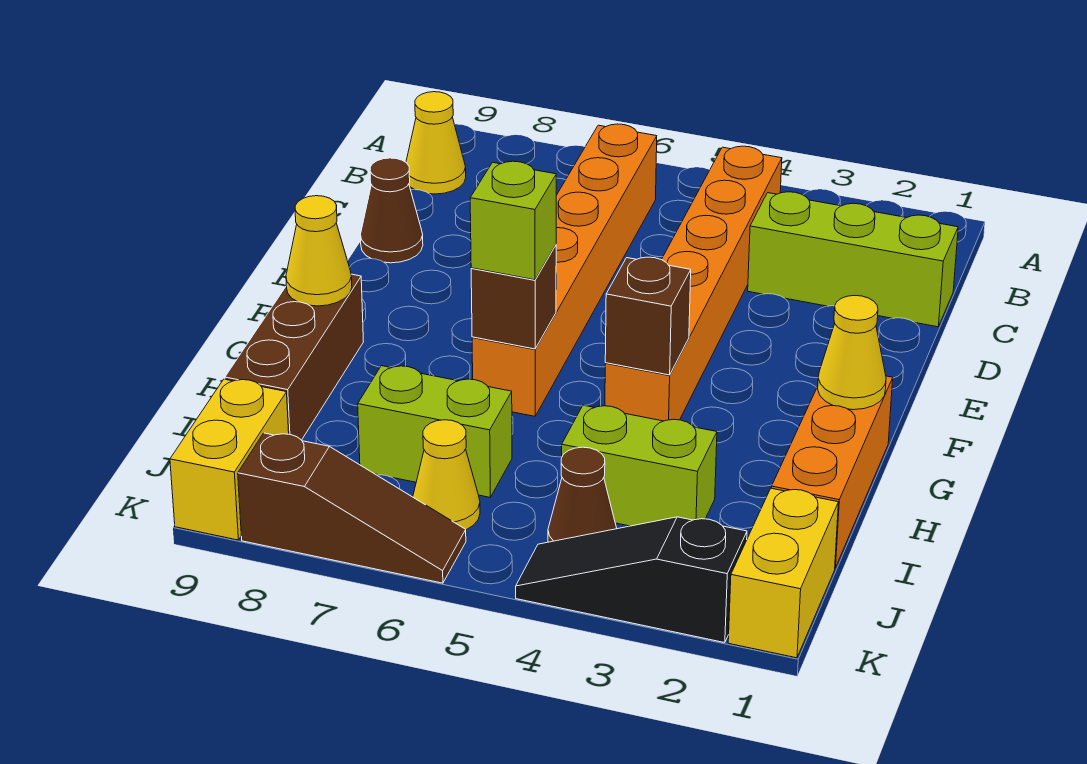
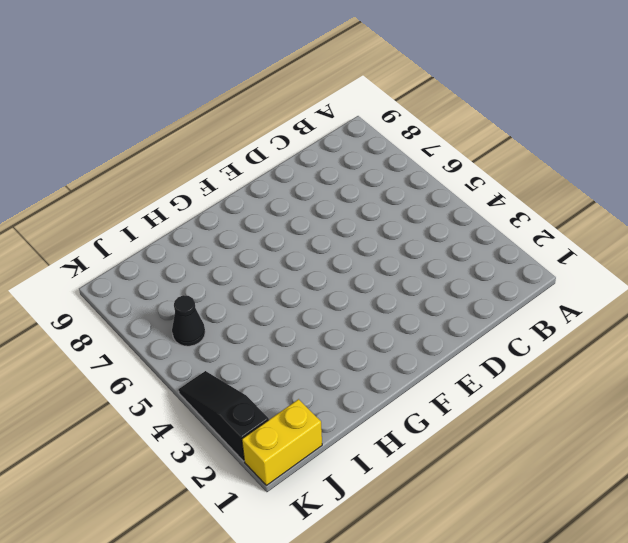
black cone J6 level 1 -> yellow cone J6 level 1
none -> orange brick B4:G4 level 1
none -> orange brick B6:G6 level 1
none -> yellow cone B9 level 1

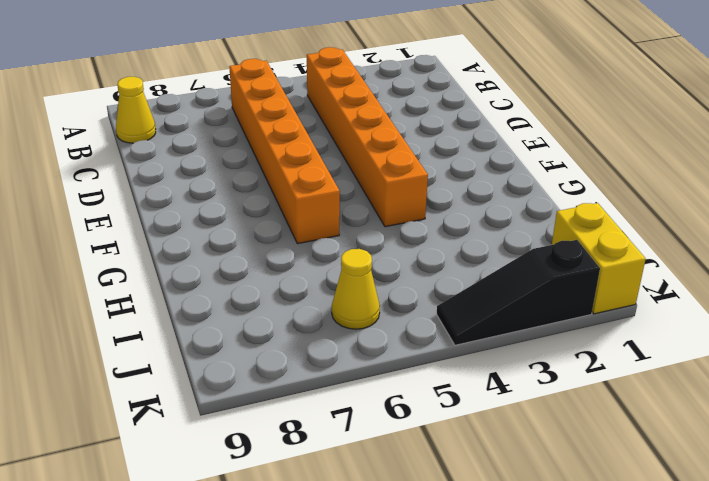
none -> lime brick C1:C3 level 1
none -> brown cone D9 level 1
none -> orange brick G1:I1 level 1

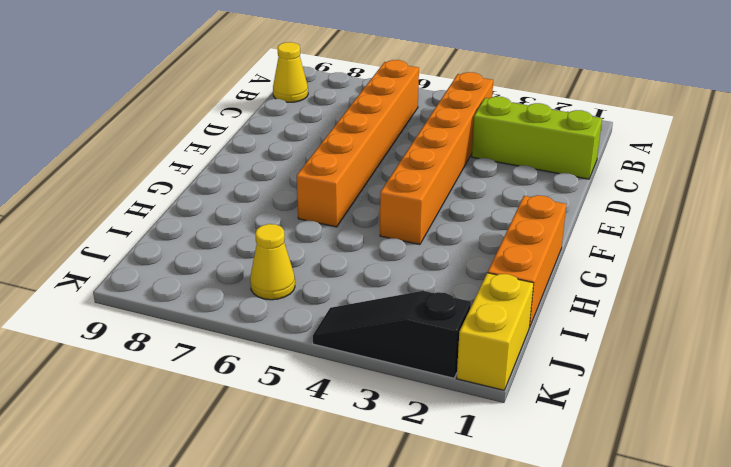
none -> brown cone D9 level 1
none -> brown brick G9:I9 level 1
none -> lime brick I3:I4 level 1

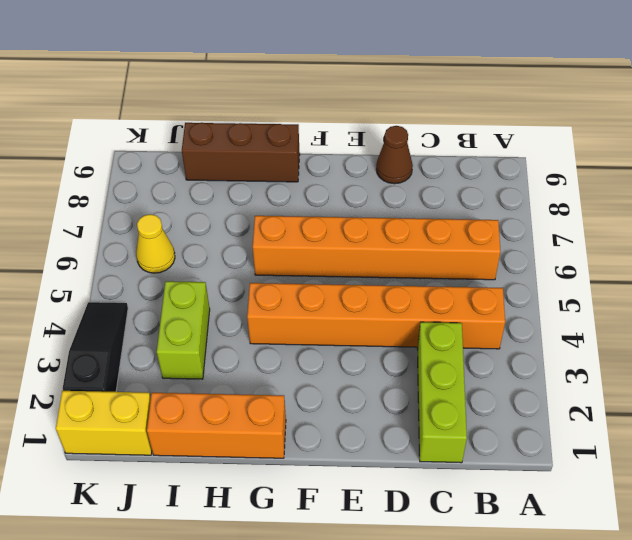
none -> yellow cone B9 level 1
none -> lime brick I6:I7 level 1
none -> brown cone J4 level 1

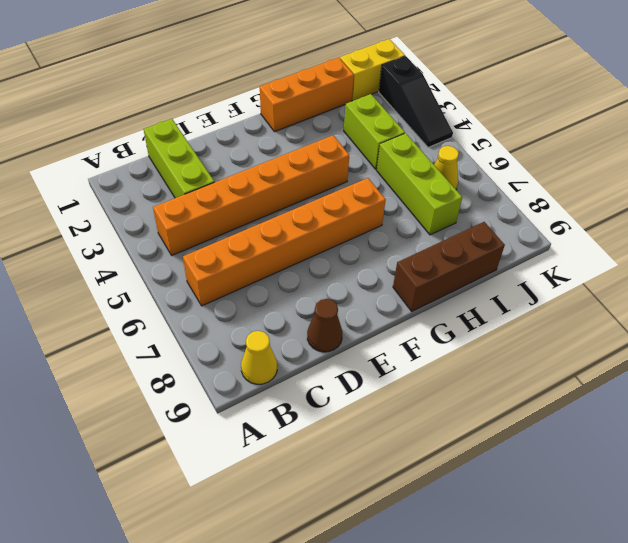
lime brick I5:I7 level 1 -> lime brick I6:I7 level 1
none -> brown cone J4 level 1
none -> yellow brick J9:K9 level 1
none -> brown slope K6:K8 level 1 top 8

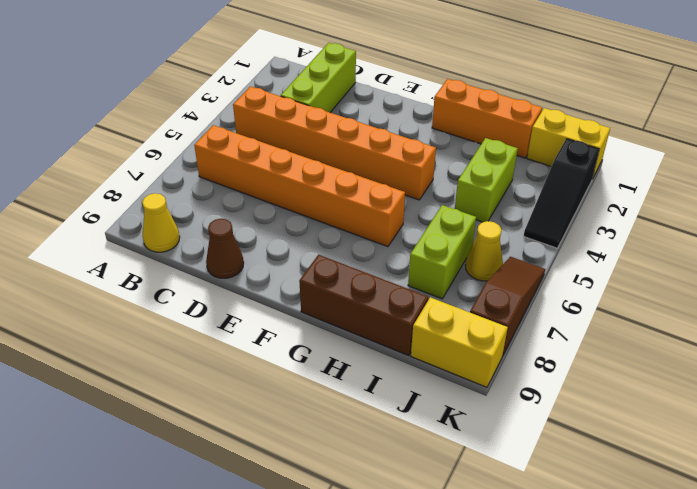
none -> brown cone J4 level 1
none -> yellow cone G1 level 2
none -> brown brick G4 level 2

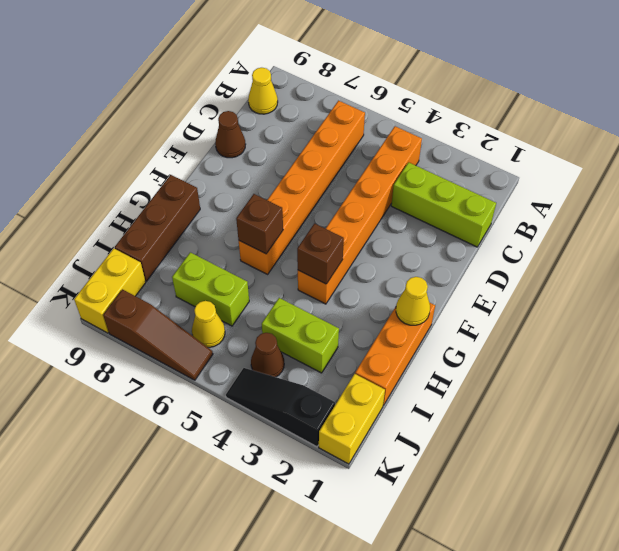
none -> yellow cone G9 level 2
none -> lime brick G6 level 3

